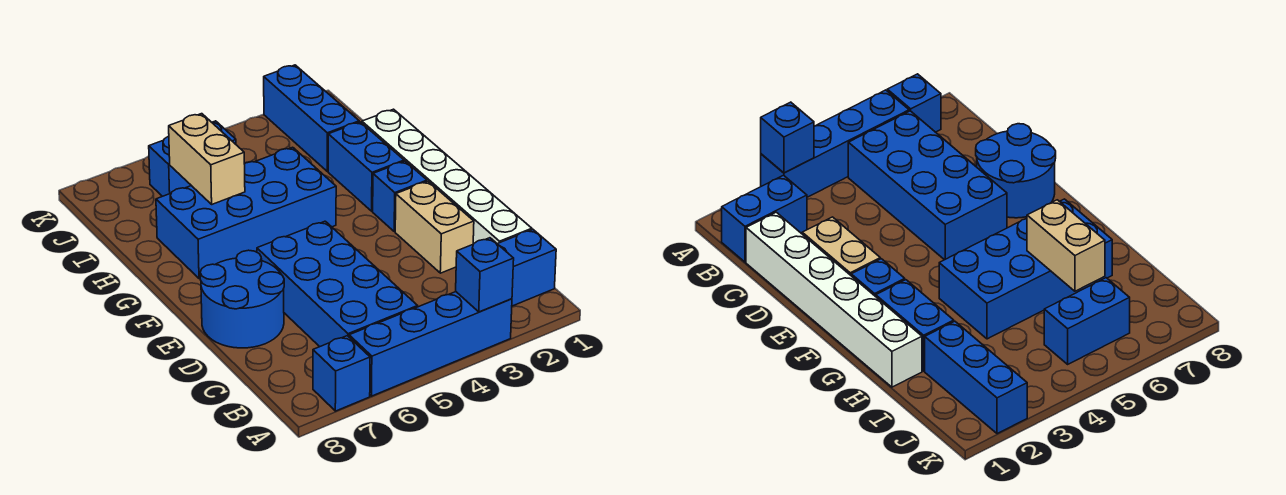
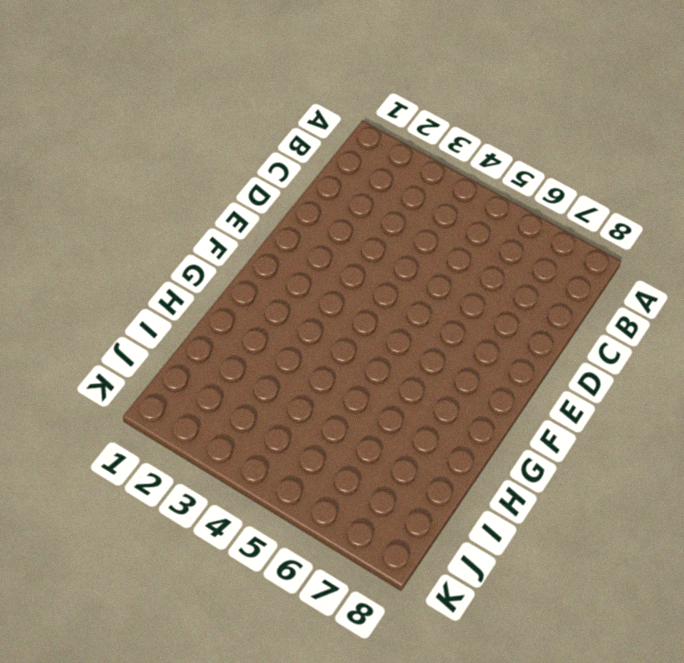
none -> blue brick A3:A6 level 1
none -> blue brick A7 level 1
none -> blue brick B1:B2 level 1

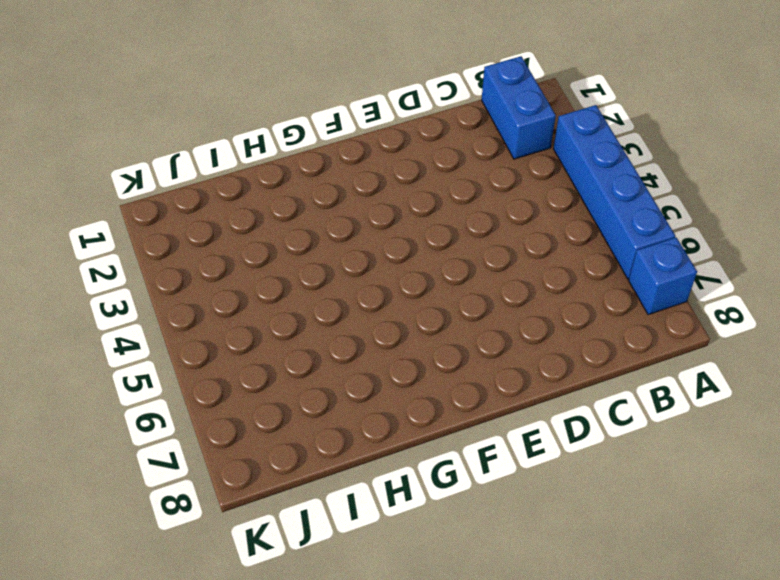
none -> blue brick B5:E6 level 1
none -> white brick C1:H1 level 1
none -> tan brick D2:E2 level 1

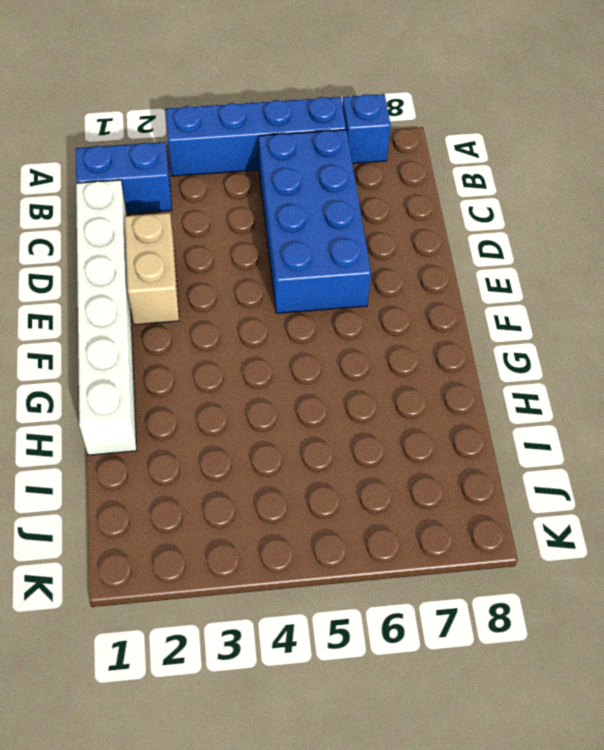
none -> blue round brick D7:E8 level 1
none -> blue brick F2 level 1
none -> blue brick G2:H2 level 1

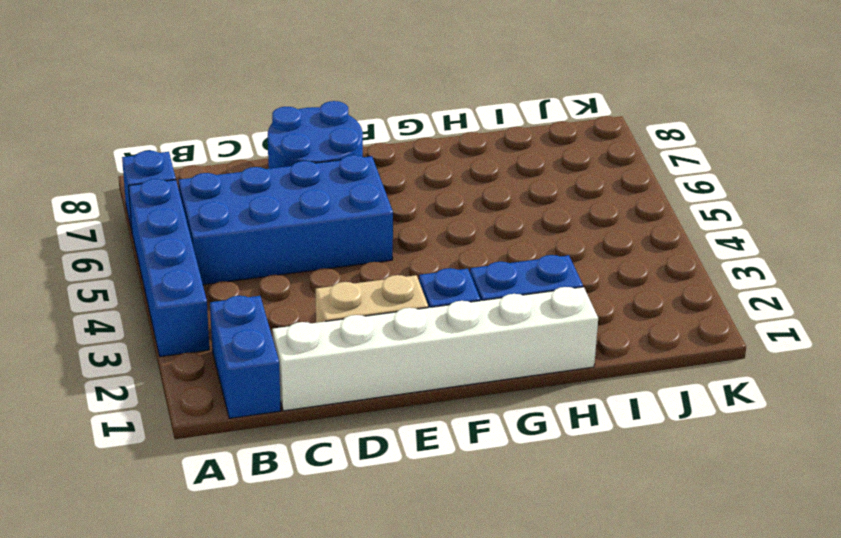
none -> blue brick G4:H7 level 1
none -> blue brick I2:K2 level 1
none -> blue brick J5:J6 level 1

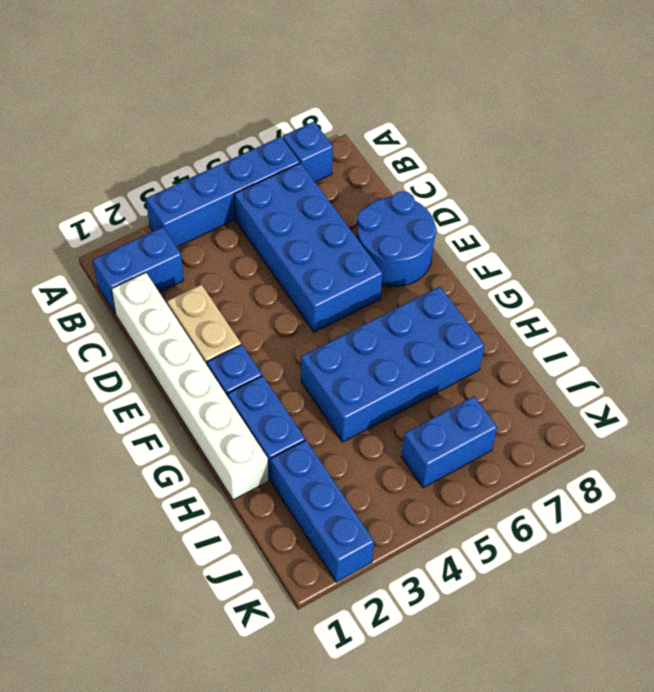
none -> blue brick A3 level 2
none -> tan brick H6:I6 level 2

